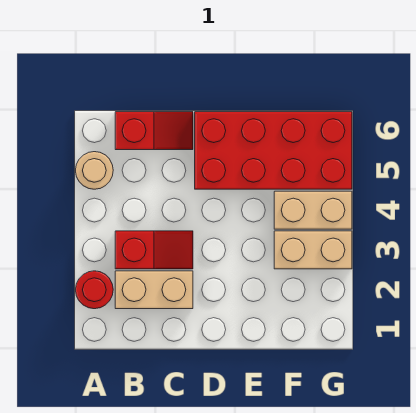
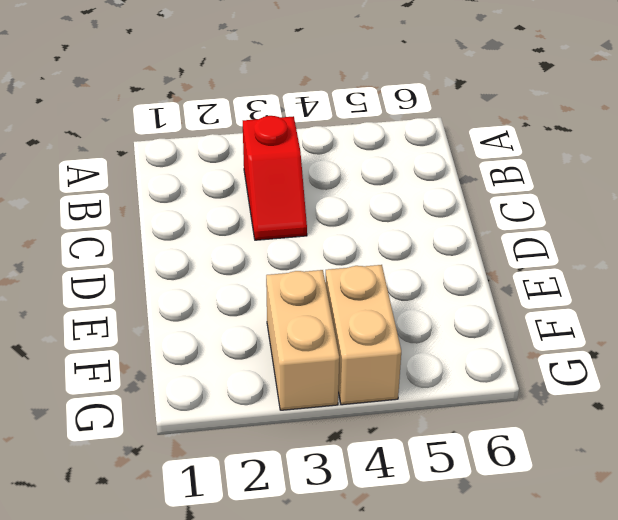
none -> red round brick A2 level 1
none -> tan round brick A5 level 1

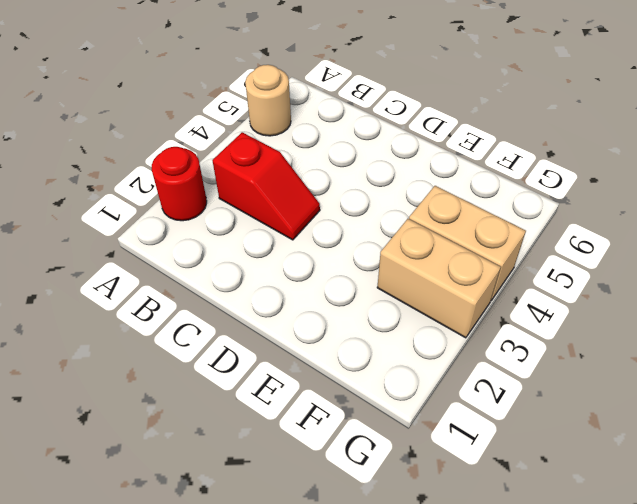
none -> tan brick B2:C2 level 1
none -> red slope B6:C6 level 1 top B

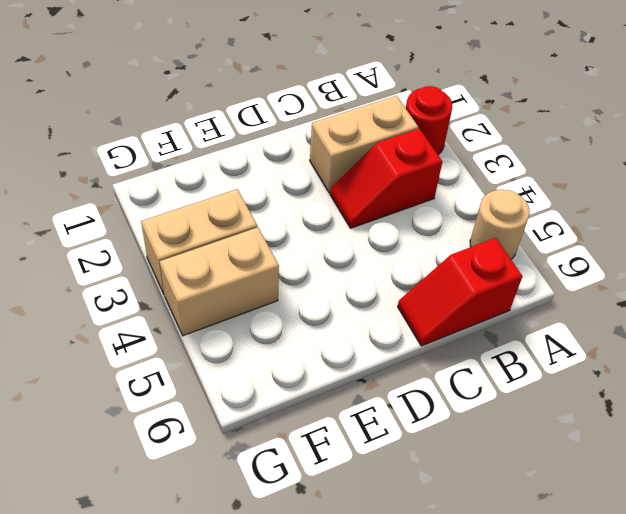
none -> red brick D5:G6 level 1

